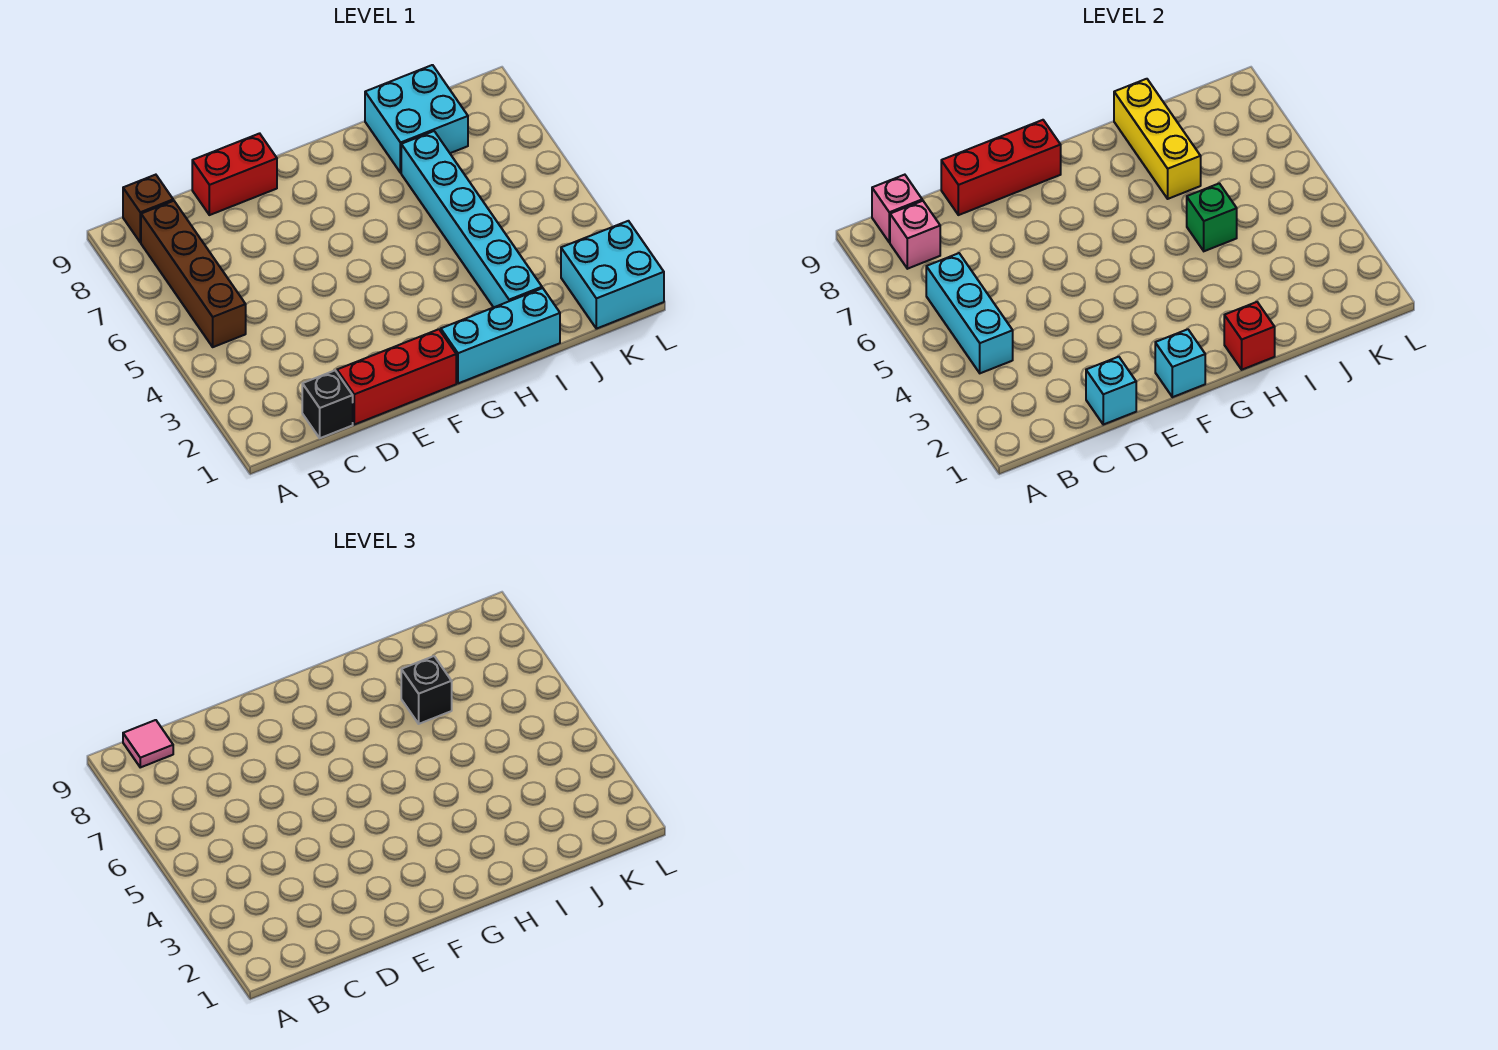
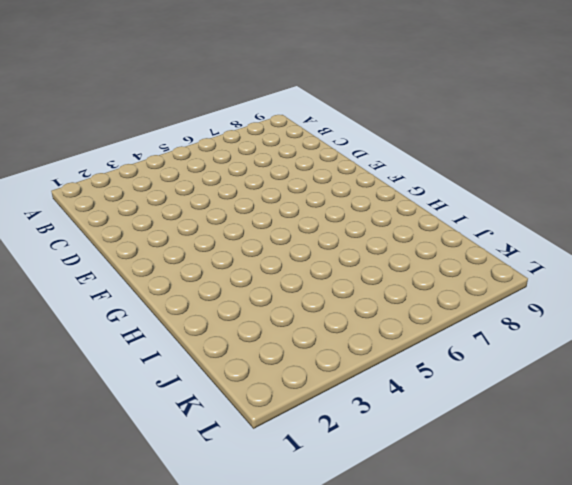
none -> brown brick B5:B8 level 1
none -> brown brick B9 level 1
none -> black brick C1 level 1

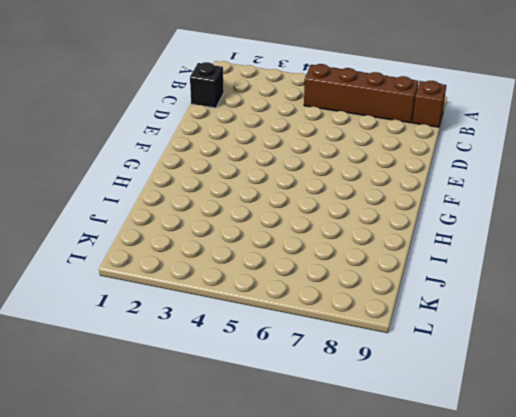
none -> red brick D1:F1 level 1
none -> red brick D9:E9 level 1
none -> cyan brick G1:I1 level 1

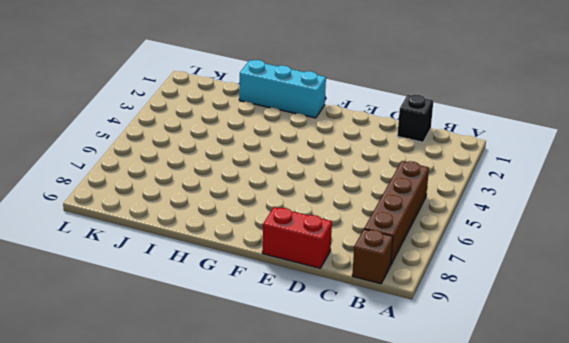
none -> red brick D1:F1 level 1
none -> cyan brick I2:I7 level 1
none -> cyan brick I8:J9 level 1

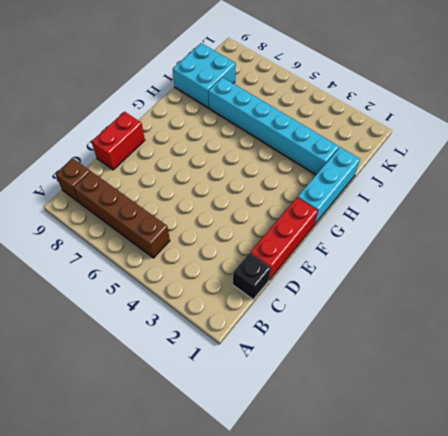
none -> cyan brick K1:L2 level 1
none -> cyan brick B4:B6 level 2
none -> pink brick B8 level 2

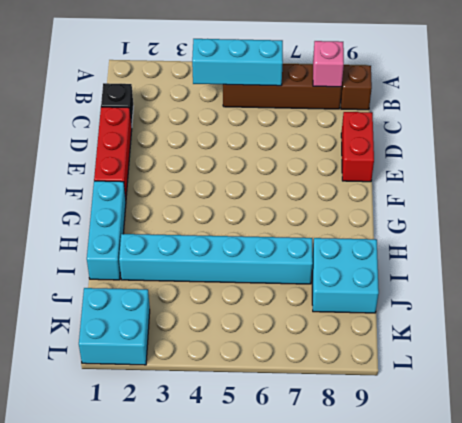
none -> pink brick B9 level 2
none -> cyan brick D1 level 2
none -> red brick D9:F9 level 2

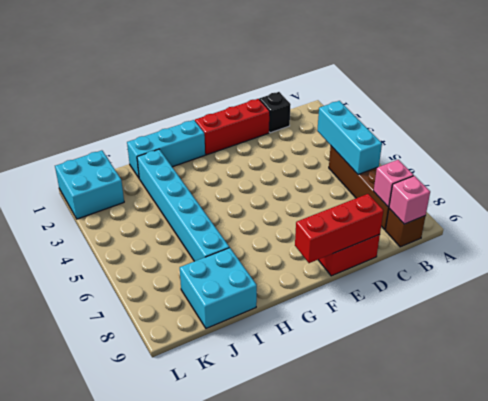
none -> cyan brick D1 level 2
none -> cyan brick F1 level 2
none -> red brick H1 level 2

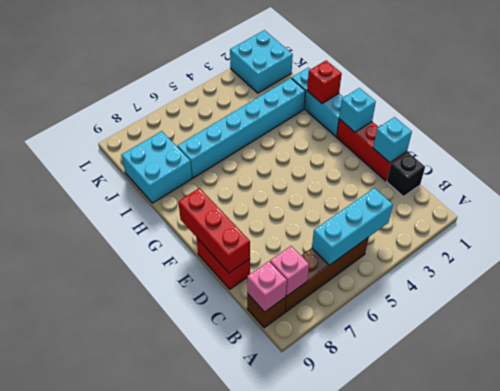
none -> green brick I5 level 2
none -> yellow brick I7:I9 level 2
none -> pink tile B9 level 3

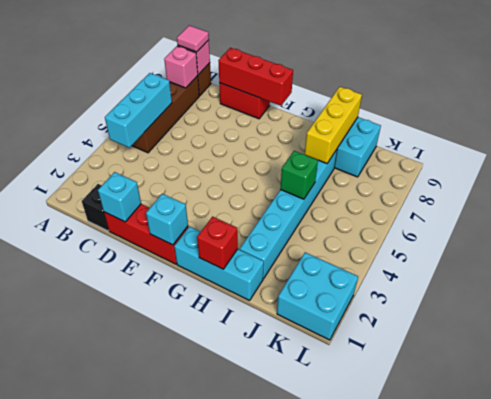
none -> black brick I7 level 3

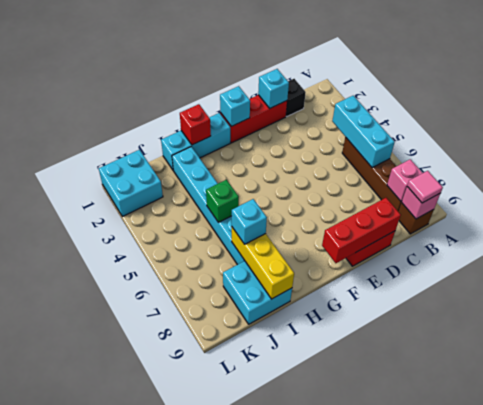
cyan brick I7 level 3 -> black brick I7 level 3

